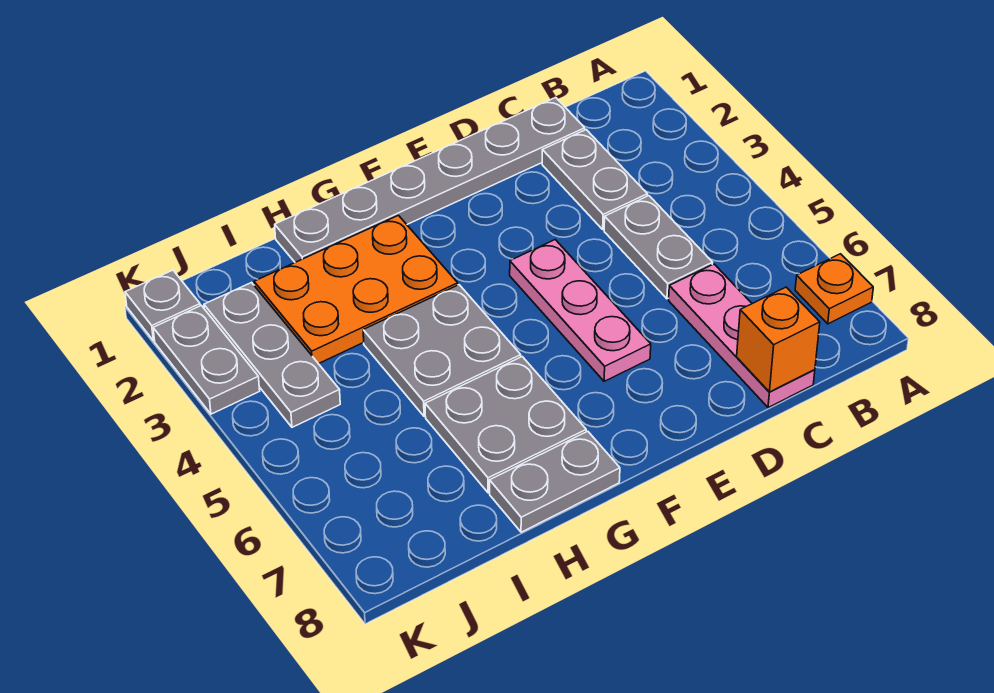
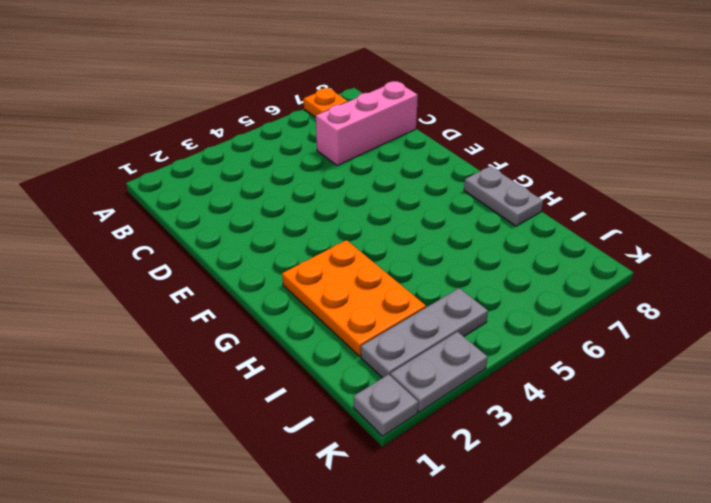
pink brick C6:C8 level 1 -> pink plate C6:C8 level 1
none -> grey plate C1:H1 level 1
none -> grey plate C2:C3 level 1
none -> grey plate C4:C5 level 1

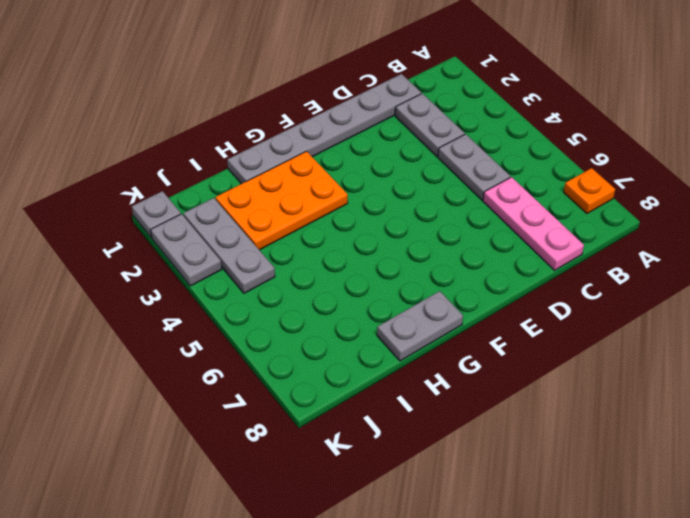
none -> pink plate E4:E6 level 1
none -> grey plate G4:H5 level 1
none -> grey plate G6:H7 level 1

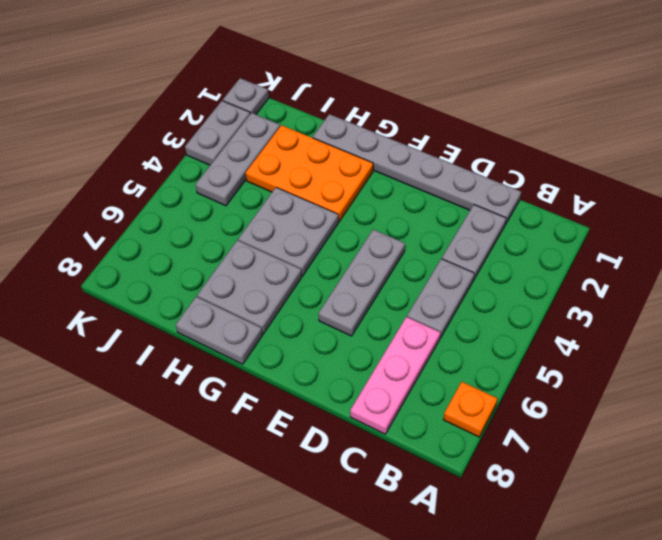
grey plate E4:E6 level 1 -> pink plate E4:E6 level 1
none -> orange brick C8 level 2

